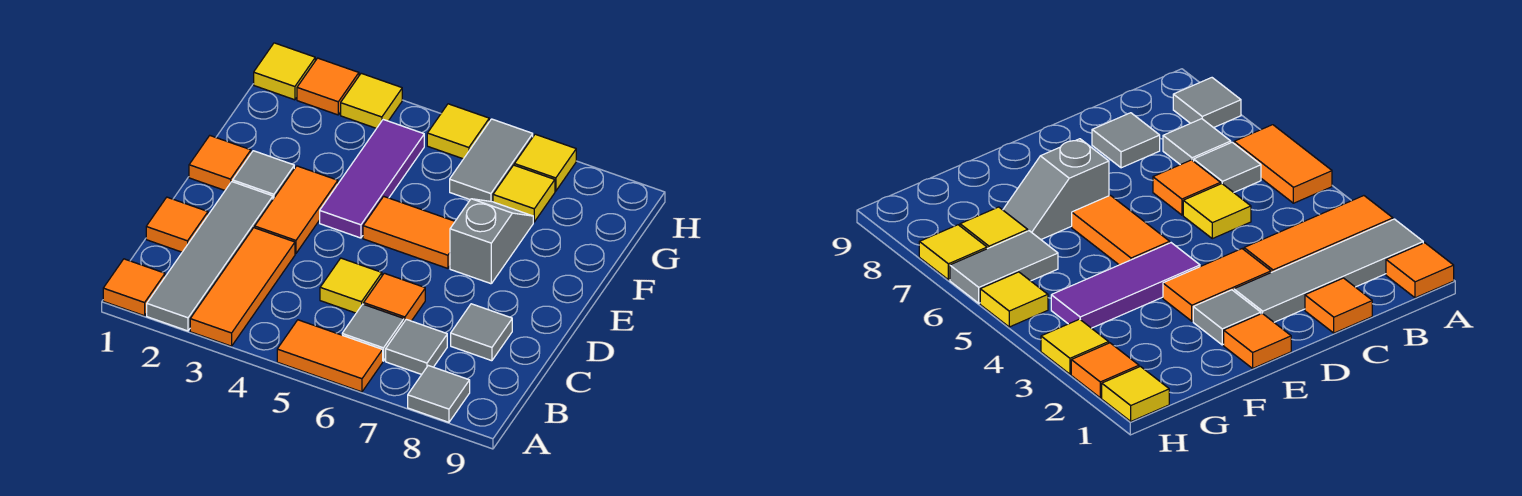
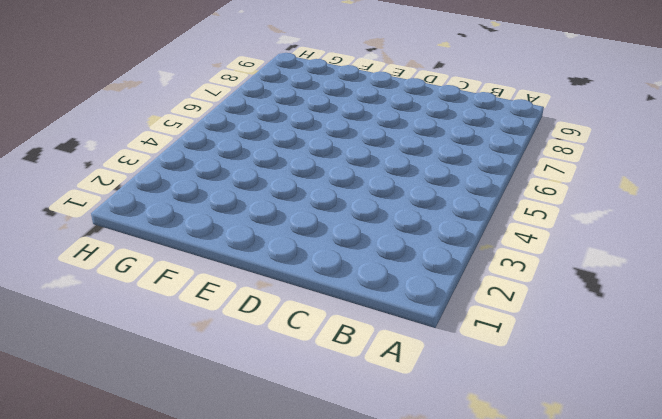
none -> orange tile A1 level 1
none -> grey tile A2:D2 level 1
none -> orange tile A3:C3 level 1

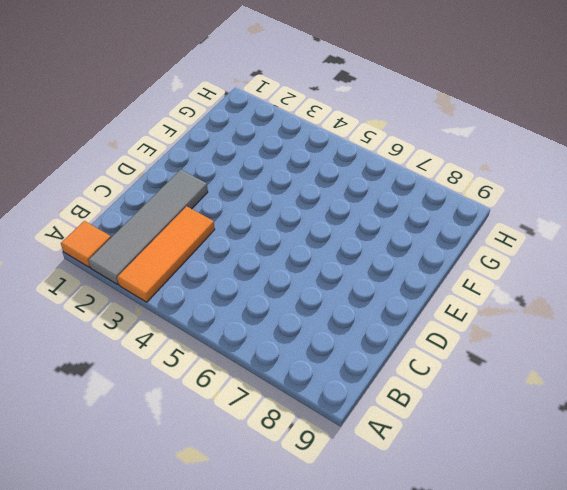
none -> orange tile A5:A6 level 1
none -> grey tile A8 level 1
none -> grey tile B6 level 1

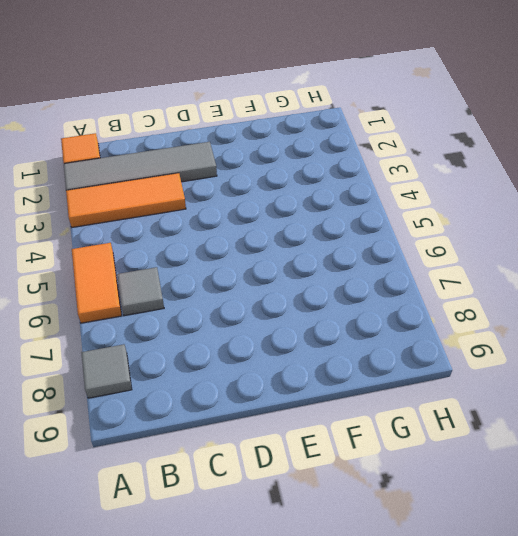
none -> grey tile B7 level 1
none -> orange tile C1 level 1
none -> yellow tile C5 level 1

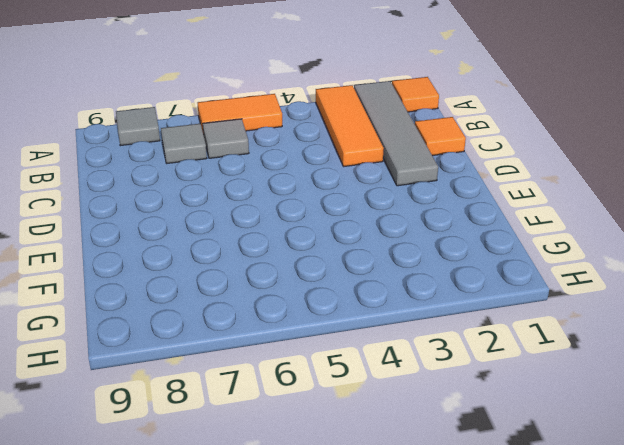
none -> yellow tile C5 level 1
none -> orange tile C6 level 1
none -> grey tile C8 level 1

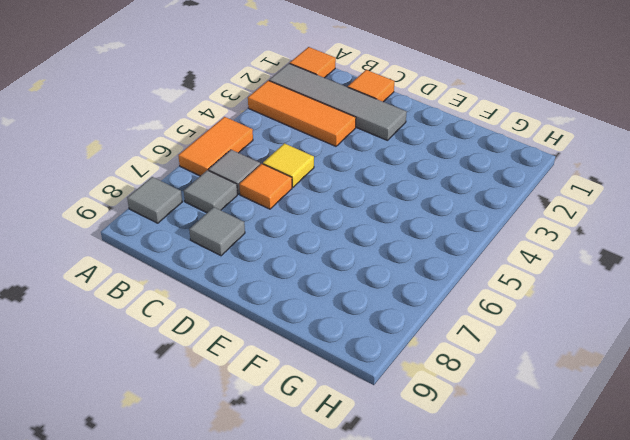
none -> orange tile D3:E3 level 1
none -> orange tile E1 level 1
none -> grey tile E2 level 1

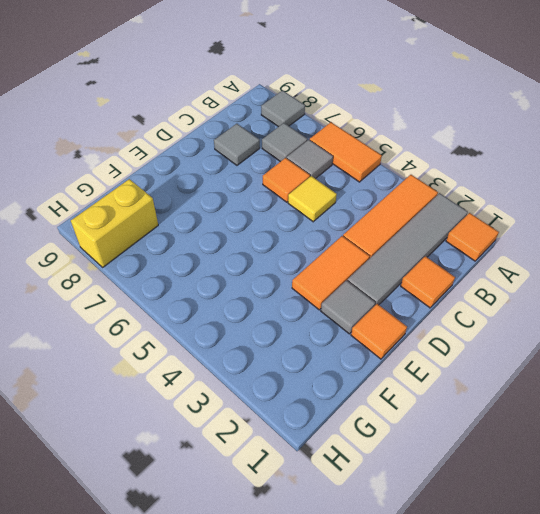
yellow brick G8:H8 level 1 -> none
none -> purple tile E4:G4 level 1
none -> orange tile E5:E6 level 1
none -> grey slope E7:F7 level 1 top E

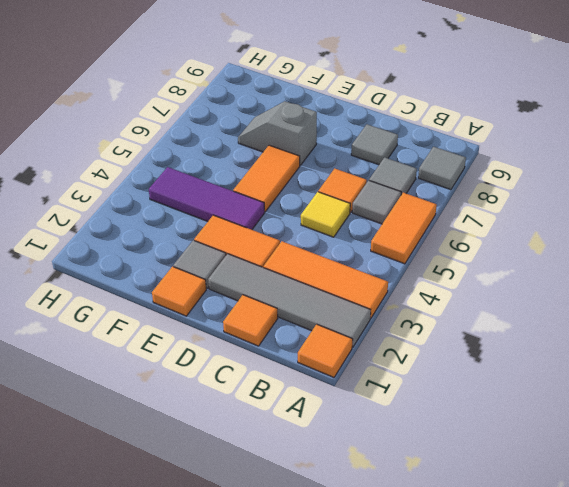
none -> grey tile G6:H6 level 1
none -> yellow tile G7 level 1
none -> yellow tile H1 level 1

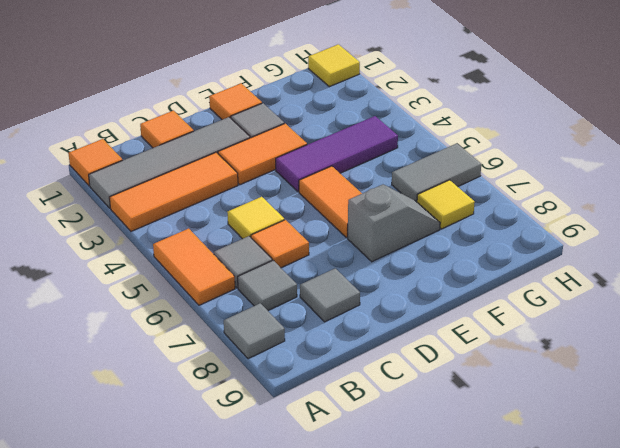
none -> orange tile H2 level 1
none -> yellow tile H3 level 1
none -> yellow tile H5 level 1

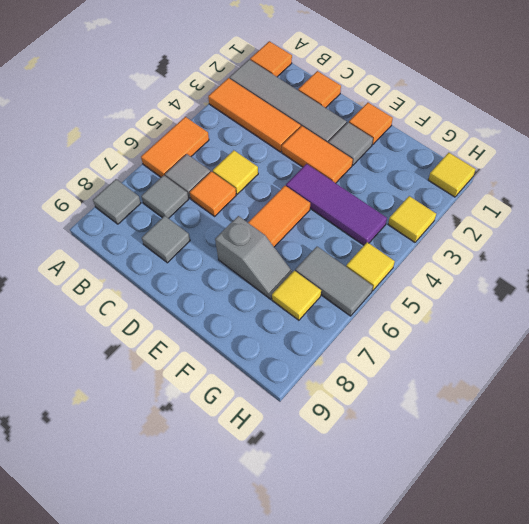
none -> orange tile H2 level 1
none -> yellow tile H7 level 1

